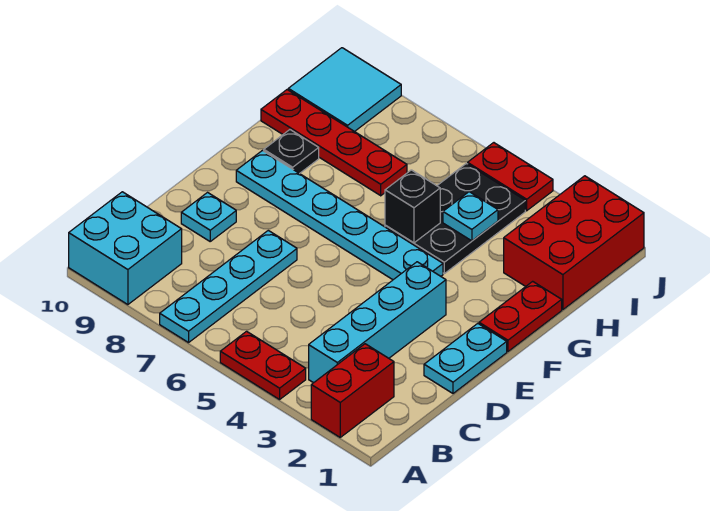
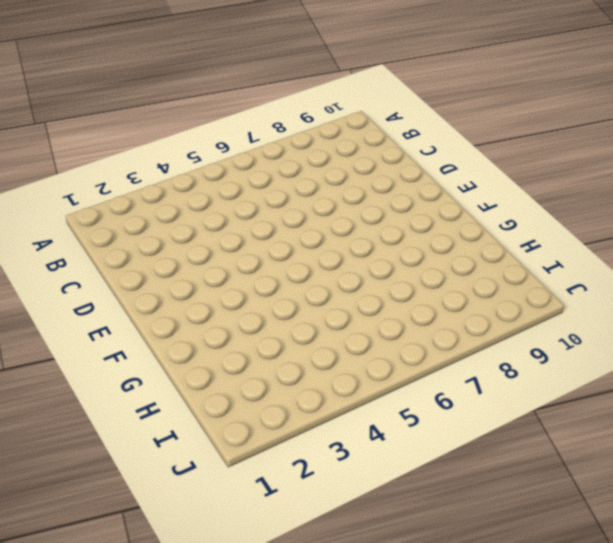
none -> red brick A2:B2 level 1
none -> red plate A4:A5 level 1
none -> cyan plate A7:D7 level 1

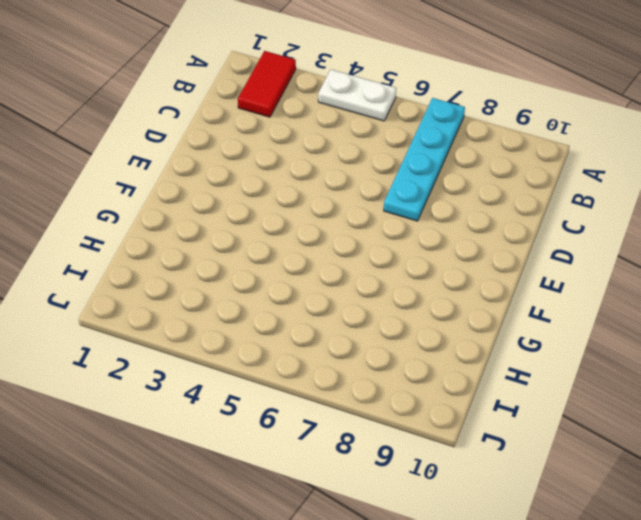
red tile A2:B2 level 1 -> red brick A2:B2 level 1
white plate A4:A5 level 1 -> red plate A4:A5 level 1
none -> cyan brick A9:B10 level 1
none -> cyan brick B3:E3 level 1
none -> cyan plate D1:E1 level 1

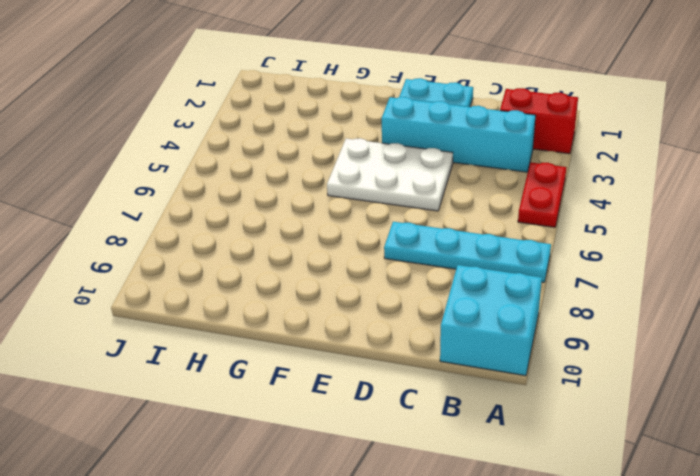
white plate D4:F5 level 1 -> cyan plate F4:F9 level 1
none -> cyan plate D9 level 1
none -> red plate F1:G1 level 1
none -> black plate G4:I5 level 1

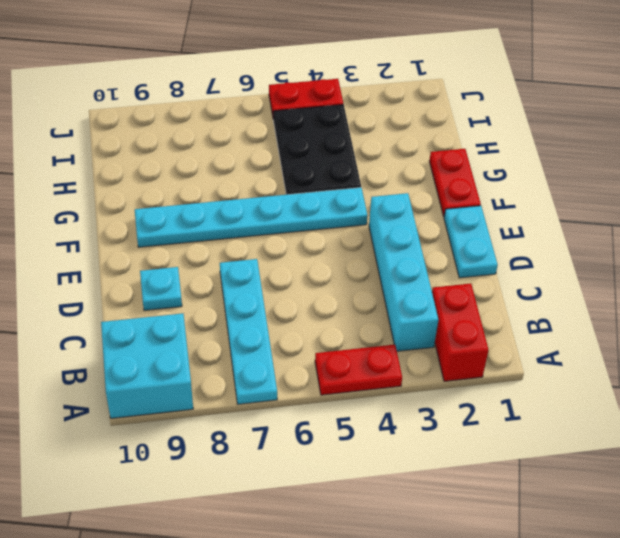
none -> black plate G9 level 1
none -> red brick H1:J2 level 1
none -> red plate H7:H10 level 1

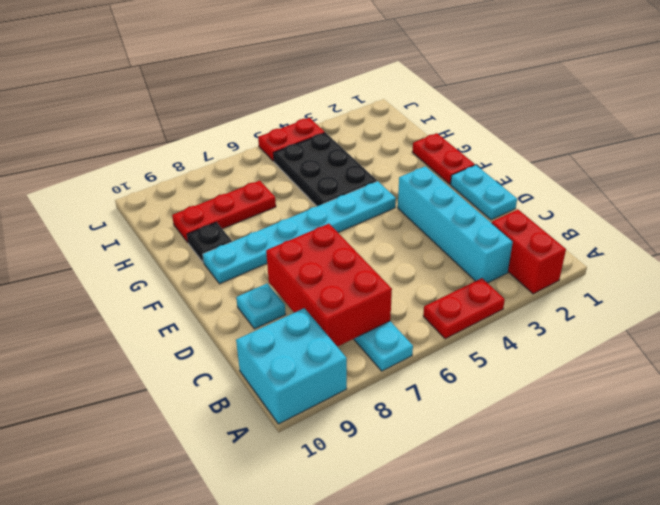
red brick B7:D8 level 2 -> red brick H1:J2 level 1
red plate H7:H9 level 1 -> red plate H7:H10 level 1
none -> cyan tile I9:J10 level 1
none -> black brick G5 level 2
none -> cyan plate H4 level 2

